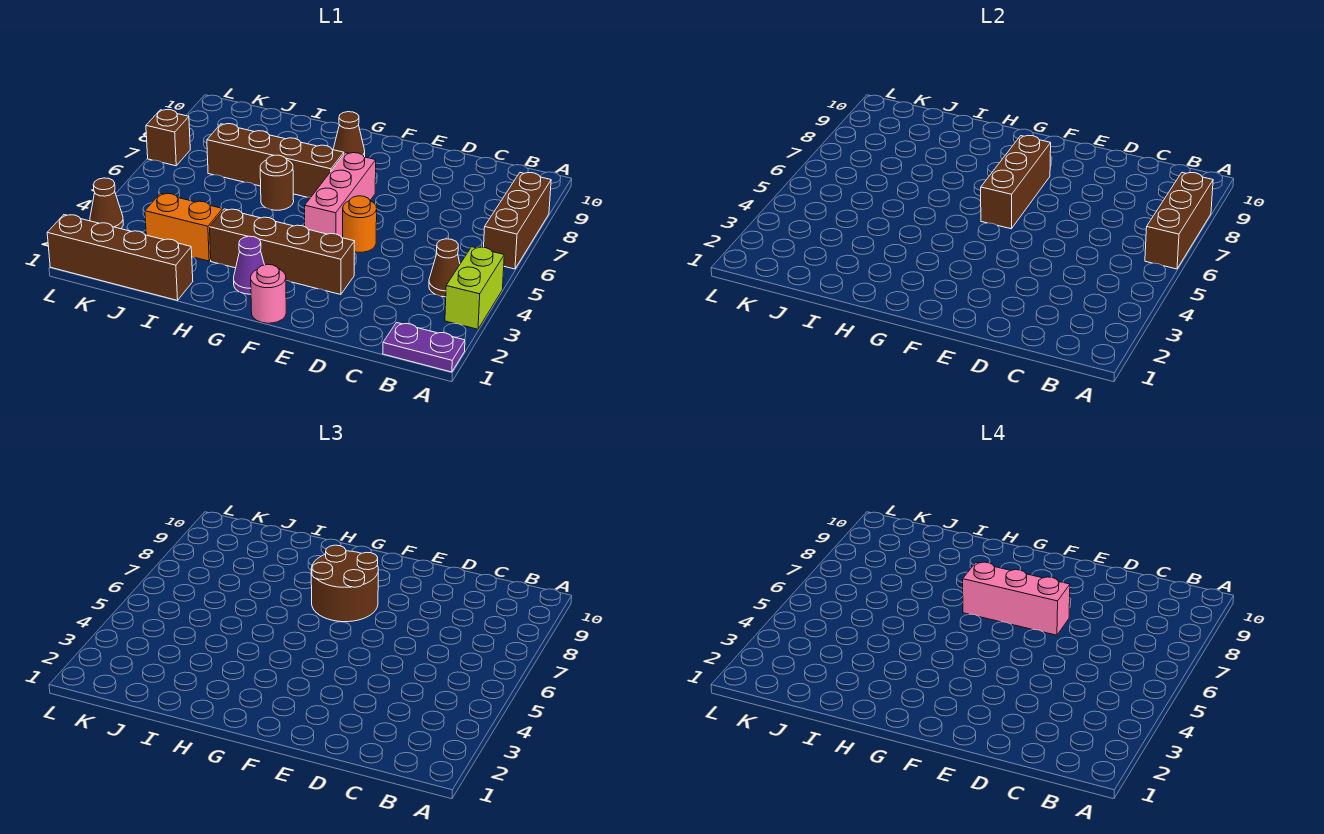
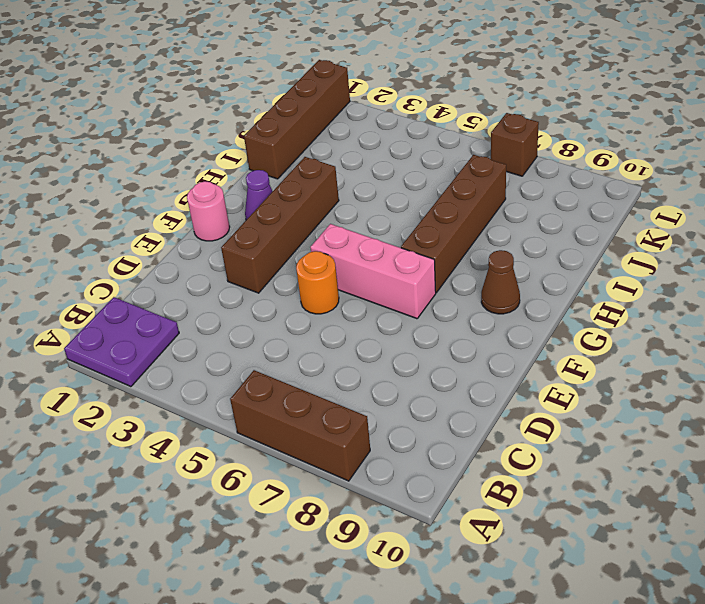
purple plate A1:B2 level 1 -> purple plate A1:B1 level 1
none -> lime brick A3:A4 level 1
none -> brown cone B4 level 1
none -> brown round brick H6 level 1

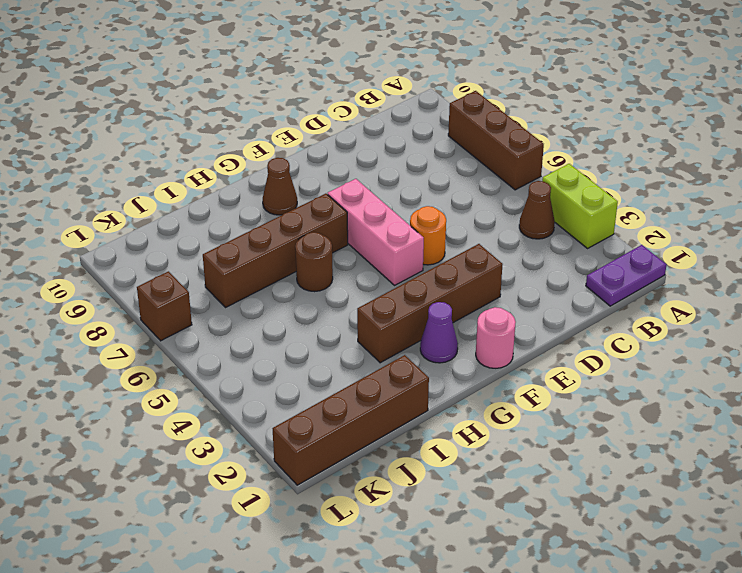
none -> orange brick I3:J3 level 1
none -> brown cone L3 level 1
none -> brown brick A6:A8 level 2

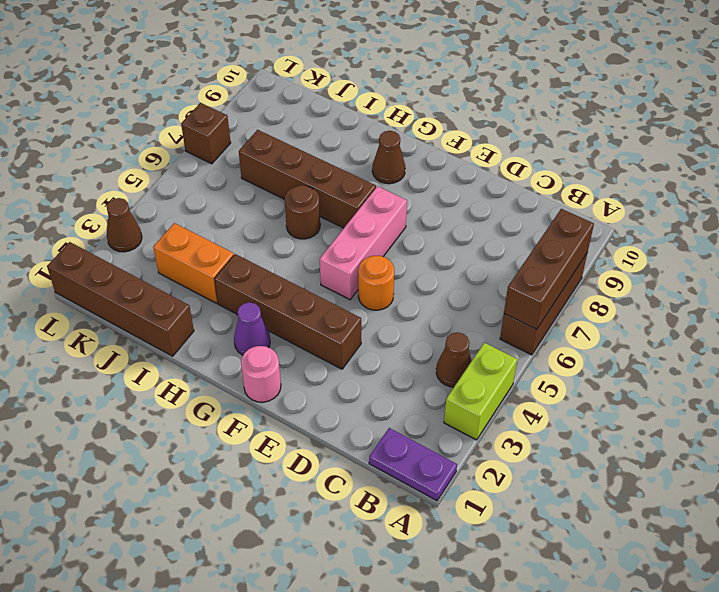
none -> brown brick F6:F8 level 2
none -> brown round brick F7:G8 level 3
none -> pink brick E7:G7 level 4

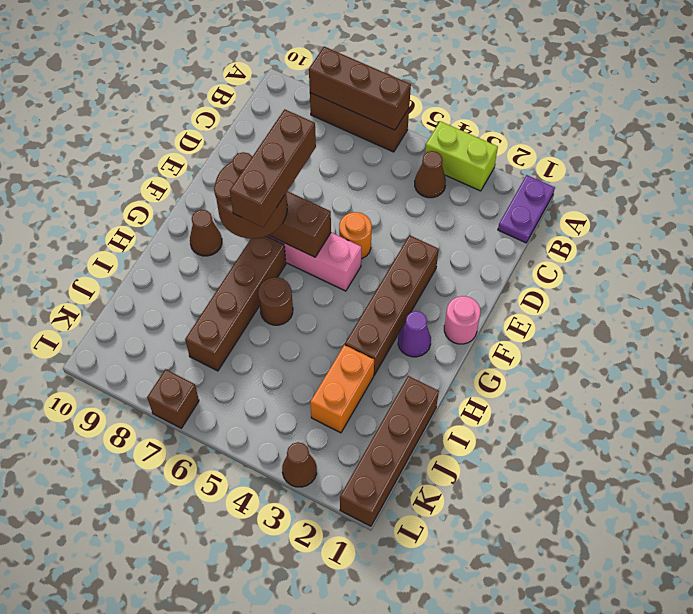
brown brick E7:G7 level 4 -> pink brick E7:G7 level 4

